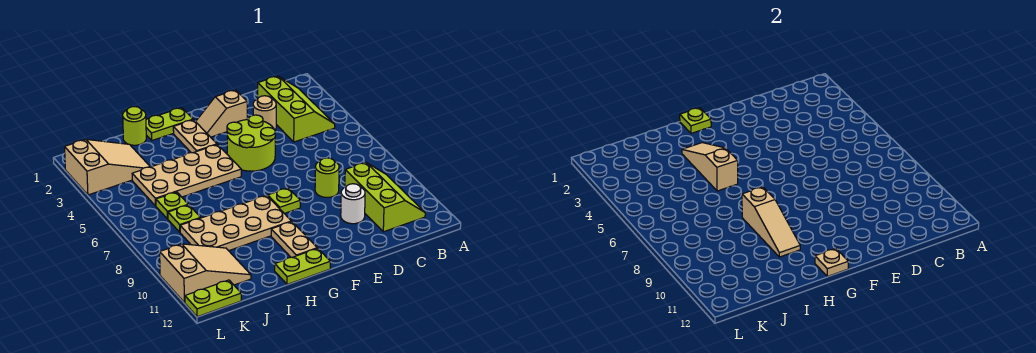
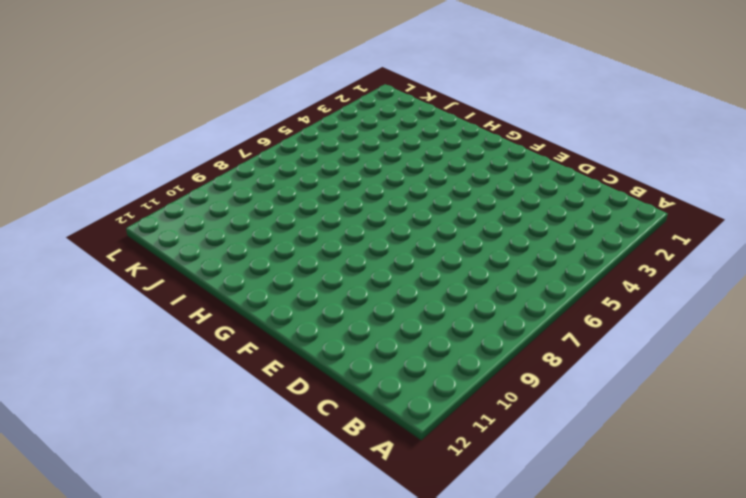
none -> lime slope B2:C4 level 1 top C
none -> lime slope B9:C11 level 1 top C
none -> tan round brick D3 level 1

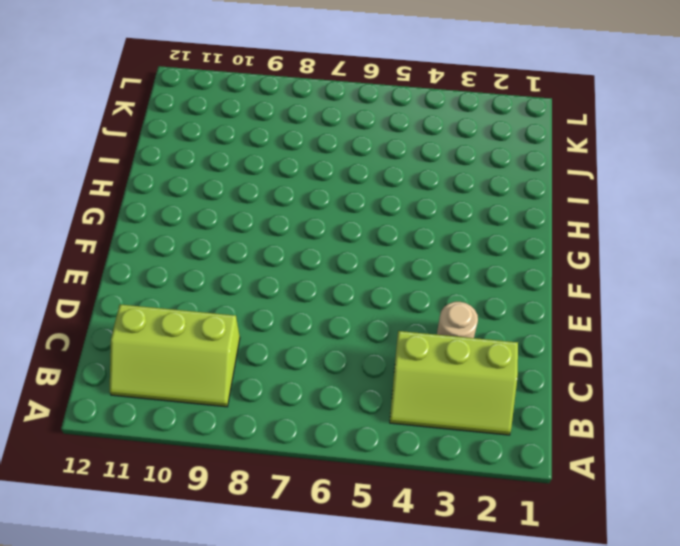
none -> lime round brick D8 level 1
none -> white round brick D10 level 1
none -> tan slope E2:F2 level 1 top E

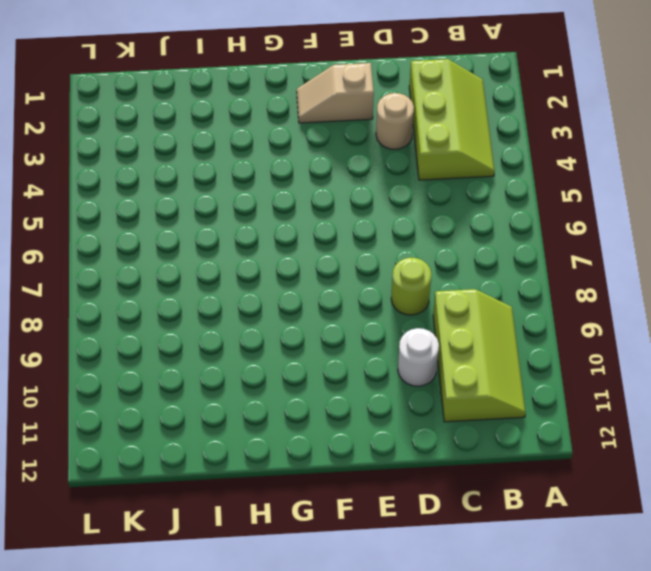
none -> lime round brick E4:F5 level 1
none -> lime plate F8 level 1
none -> lime plate G1:H1 level 1

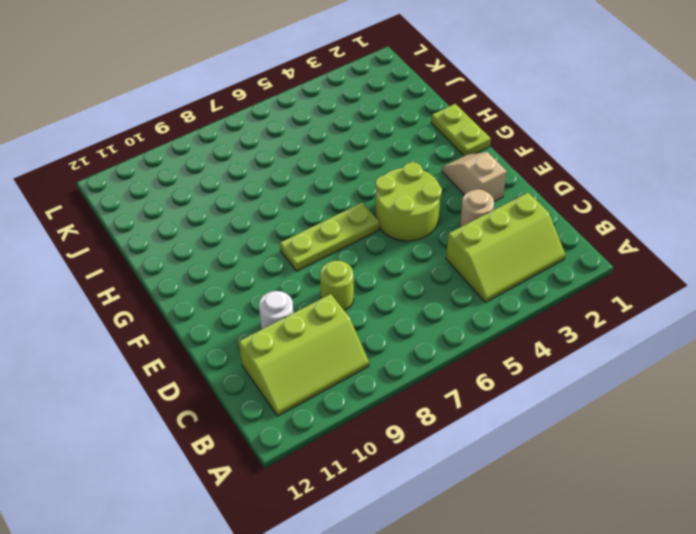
lime plate F6:F8 level 1 -> lime plate F8 level 1
none -> tan plate G2:G3 level 1
none -> tan plate G4:J5 level 1
none -> tan plate G8:J9 level 1

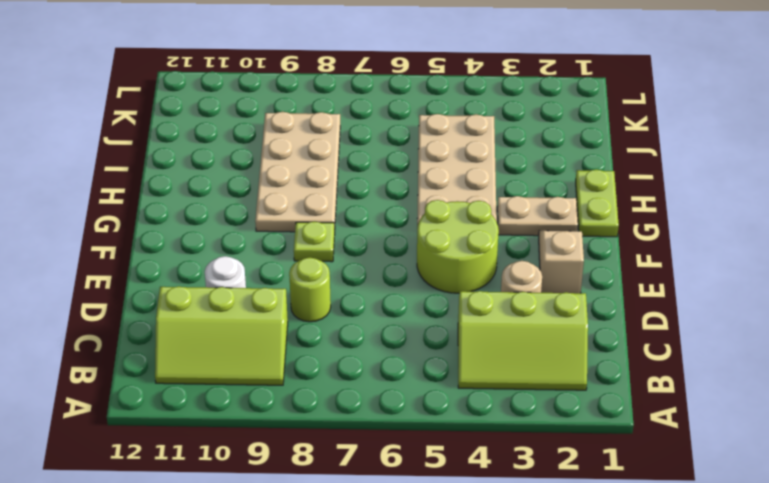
none -> tan plate G10:G11 level 1
none -> lime plate G12:H12 level 1
none -> lime round brick I1 level 1

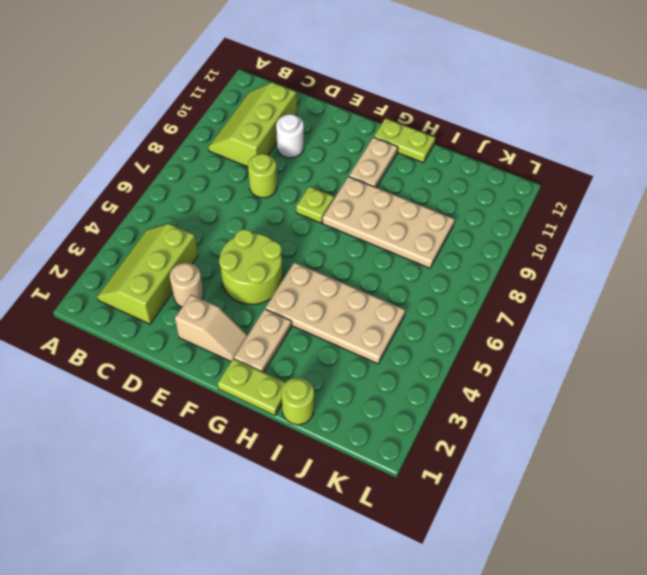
none -> tan slope J2:L3 level 1 top L
none -> lime plate J6 level 1
none -> lime plate J7 level 1

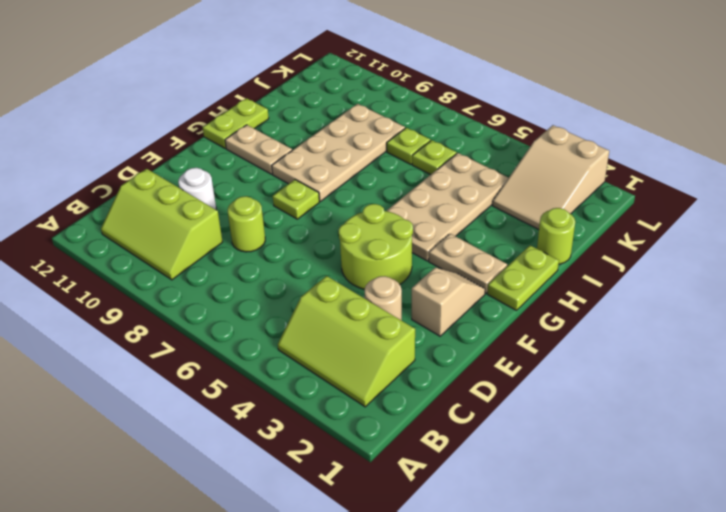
none -> tan slope J10:L11 level 1 top L
none -> lime plate K12:L12 level 1
none -> lime plate G1 level 2

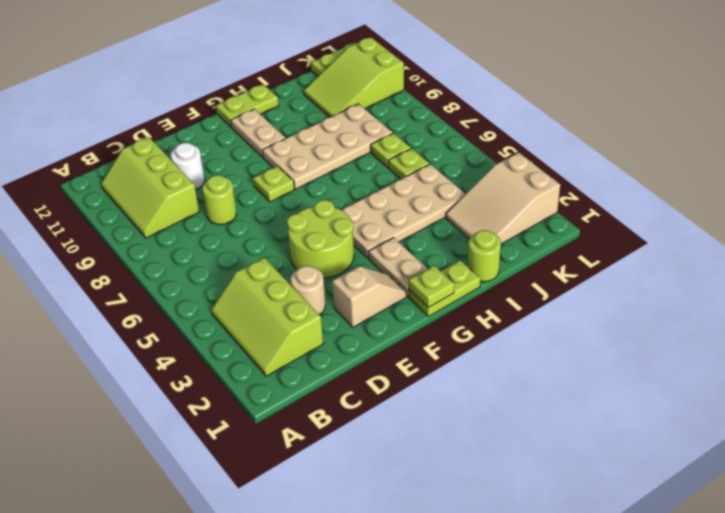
lime slope J10:L11 level 1 top L -> tan slope J10:L11 level 1 top L
none -> tan plate G12 level 2
none -> tan slope H3:H5 level 2 top 5
none -> tan slope H8:H10 level 2 top 8

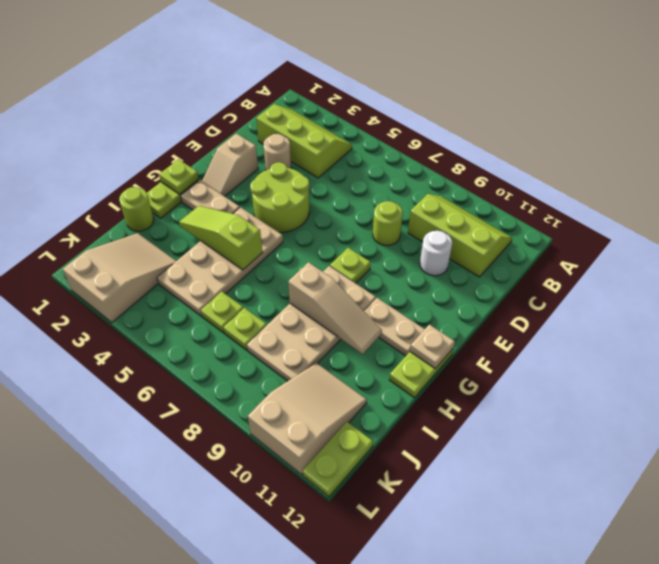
lime slope H3:H5 level 2 top 5 -> tan slope H3:H5 level 2 top 5

